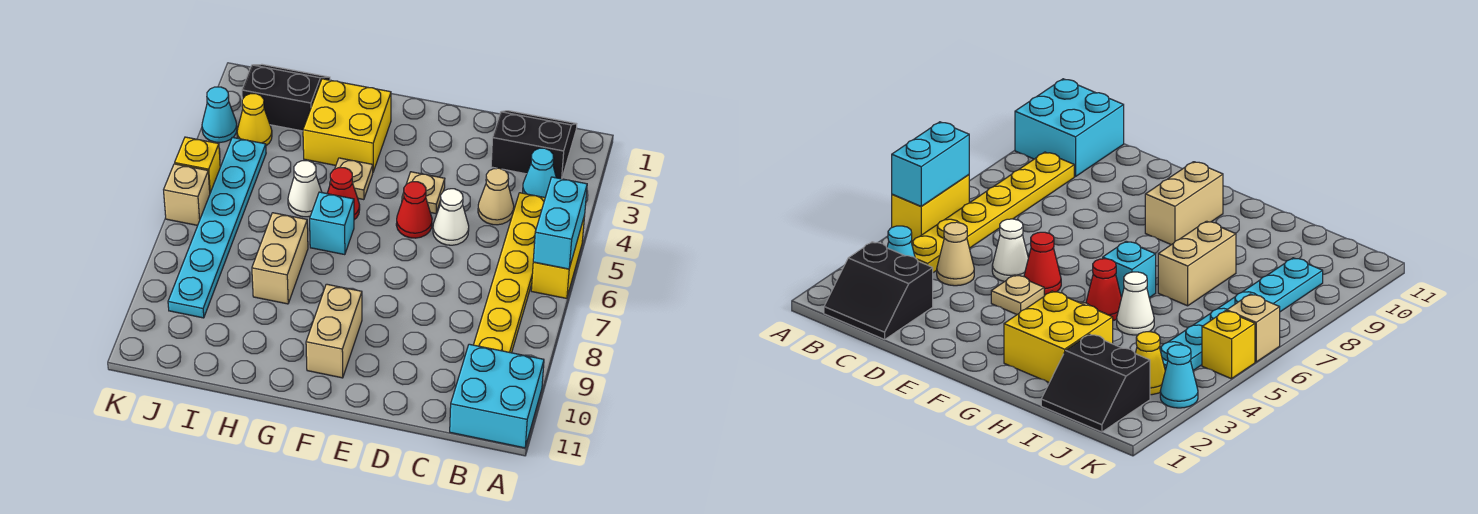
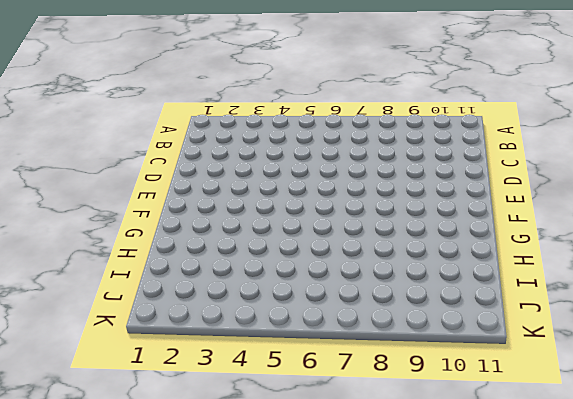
none -> yellow brick A5:A6 level 1
none -> cyan brick A10:B11 level 1
none -> black slope B1:C2 level 1 top 2

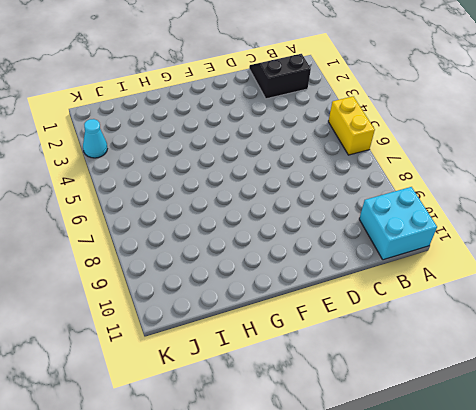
none -> cyan cone B3 level 1
none -> yellow plate B4:B9 level 1
none -> tan cone C4 level 1

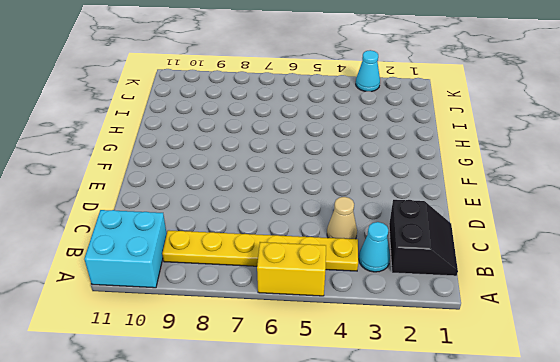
none -> white cone D5 level 1
none -> tan plate E4 level 1
none -> red cone E5 level 1

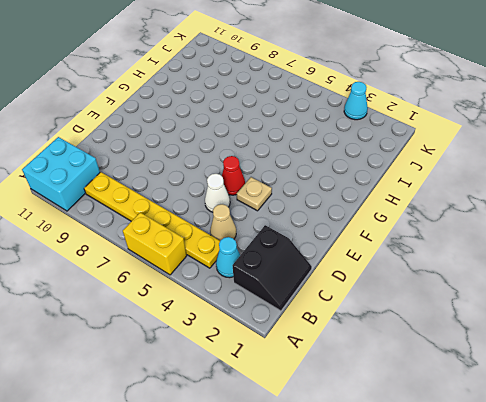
none -> tan brick F9:F10 level 1
none -> yellow brick G2:H3 level 1
none -> tan plate G4 level 1

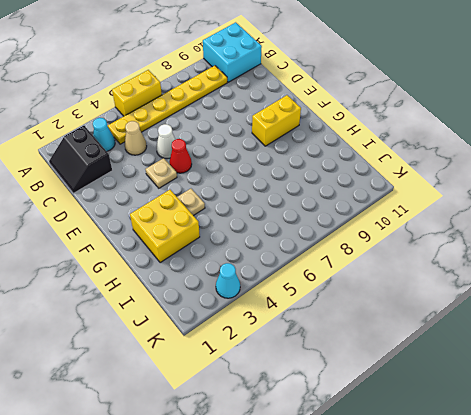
yellow brick F9:F10 level 1 -> tan brick F9:F10 level 1
none -> red cone G5 level 1
none -> cyan brick G6 level 1
none -> white cone H5 level 1

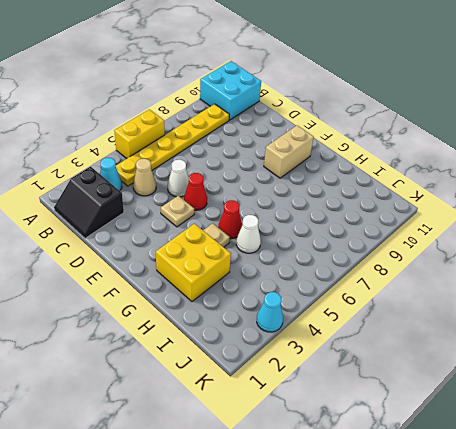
none -> cyan brick G6 level 1
none -> tan brick H7:H8 level 1
none -> black slope I1:J2 level 1 top 2

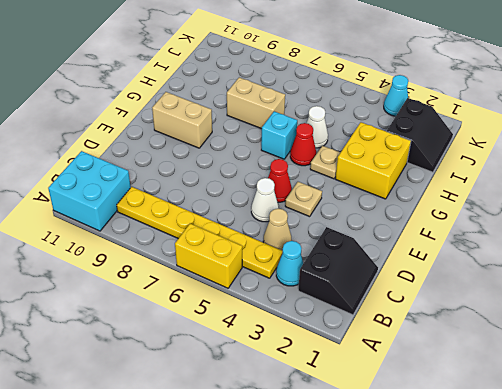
none -> yellow cone J3 level 1
none -> cyan plate J4:J9 level 1
none -> yellow brick K5 level 1

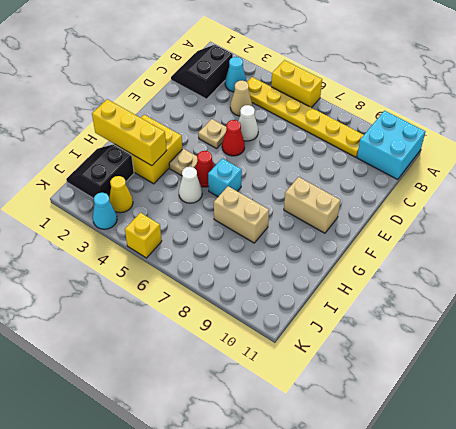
yellow brick H1:H3 level 2 -> none
none -> cyan plate J4:J9 level 1
none -> tan brick K6 level 1
none -> cyan brick A5:A6 level 2

